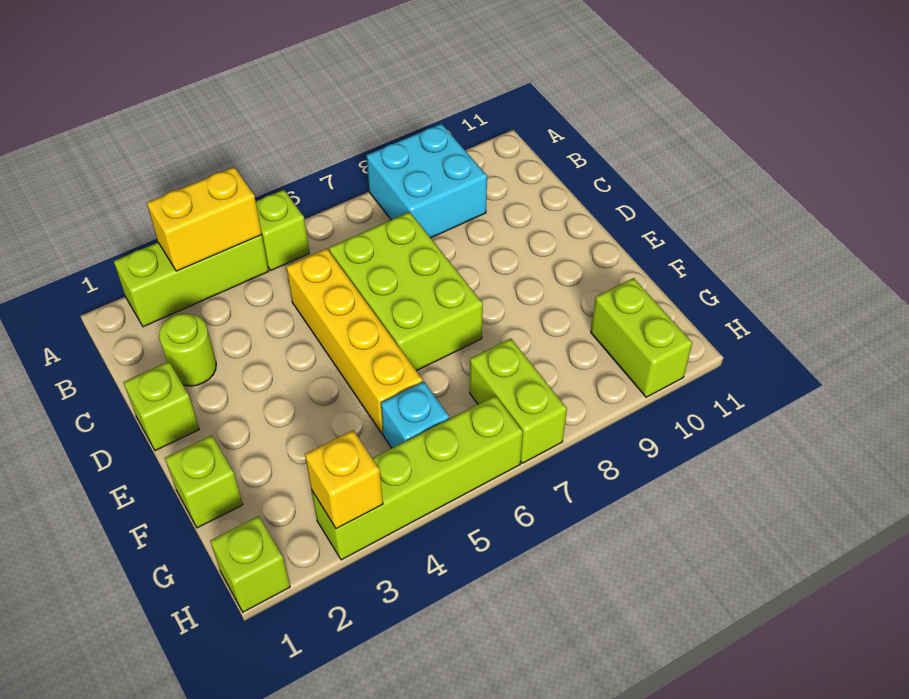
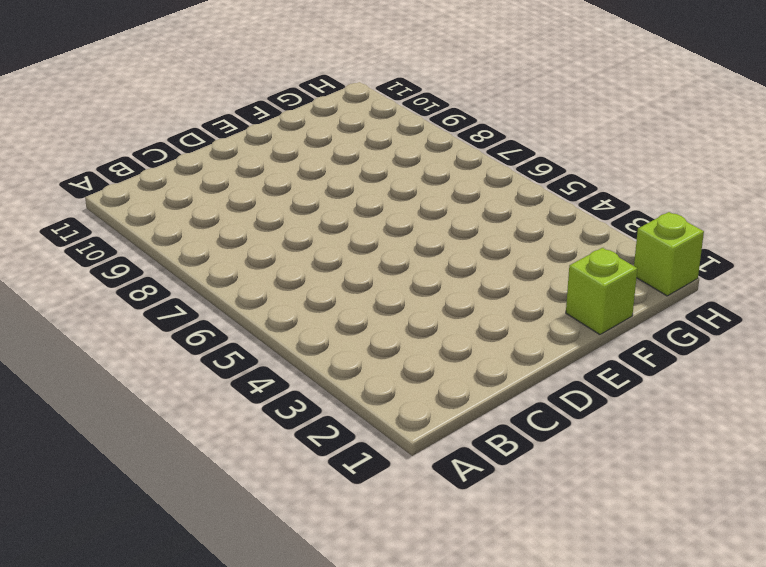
none -> lime brick A2:A4 level 1
none -> lime brick A5 level 1
none -> cyan brick A8:B9 level 1

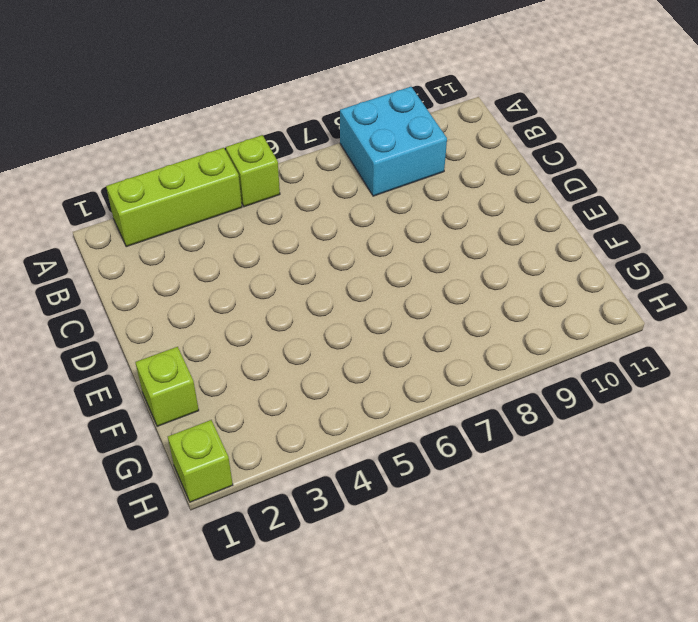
none -> lime round brick C2 level 1
none -> yellow brick C5:F5 level 1
none -> lime brick C6:E7 level 1

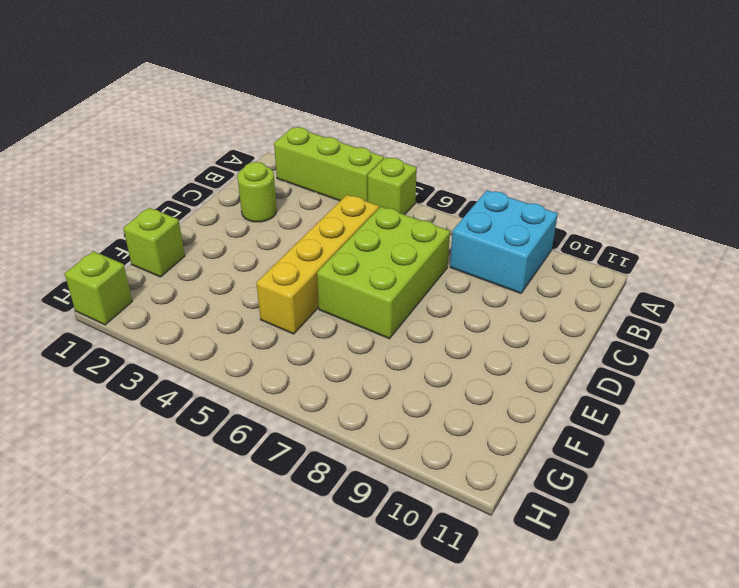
none -> lime brick D1 level 1
none -> cyan brick G5 level 1
none -> lime brick G7:H7 level 1

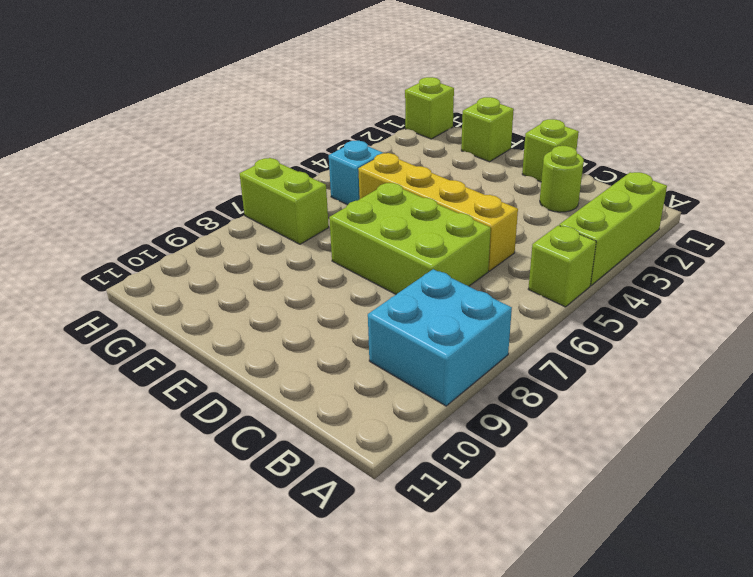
none -> lime brick G10:H10 level 1
none -> lime brick H3:H6 level 1
none -> yellow brick A3:A4 level 2

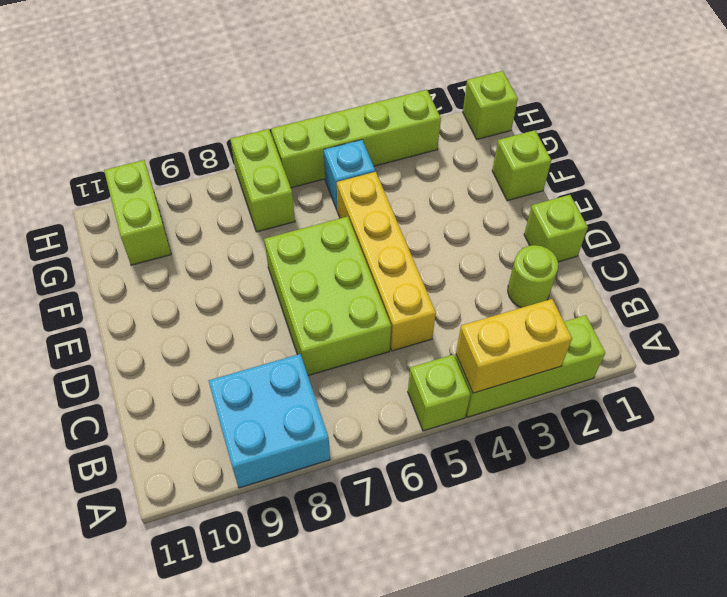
none -> yellow brick H3 level 2

